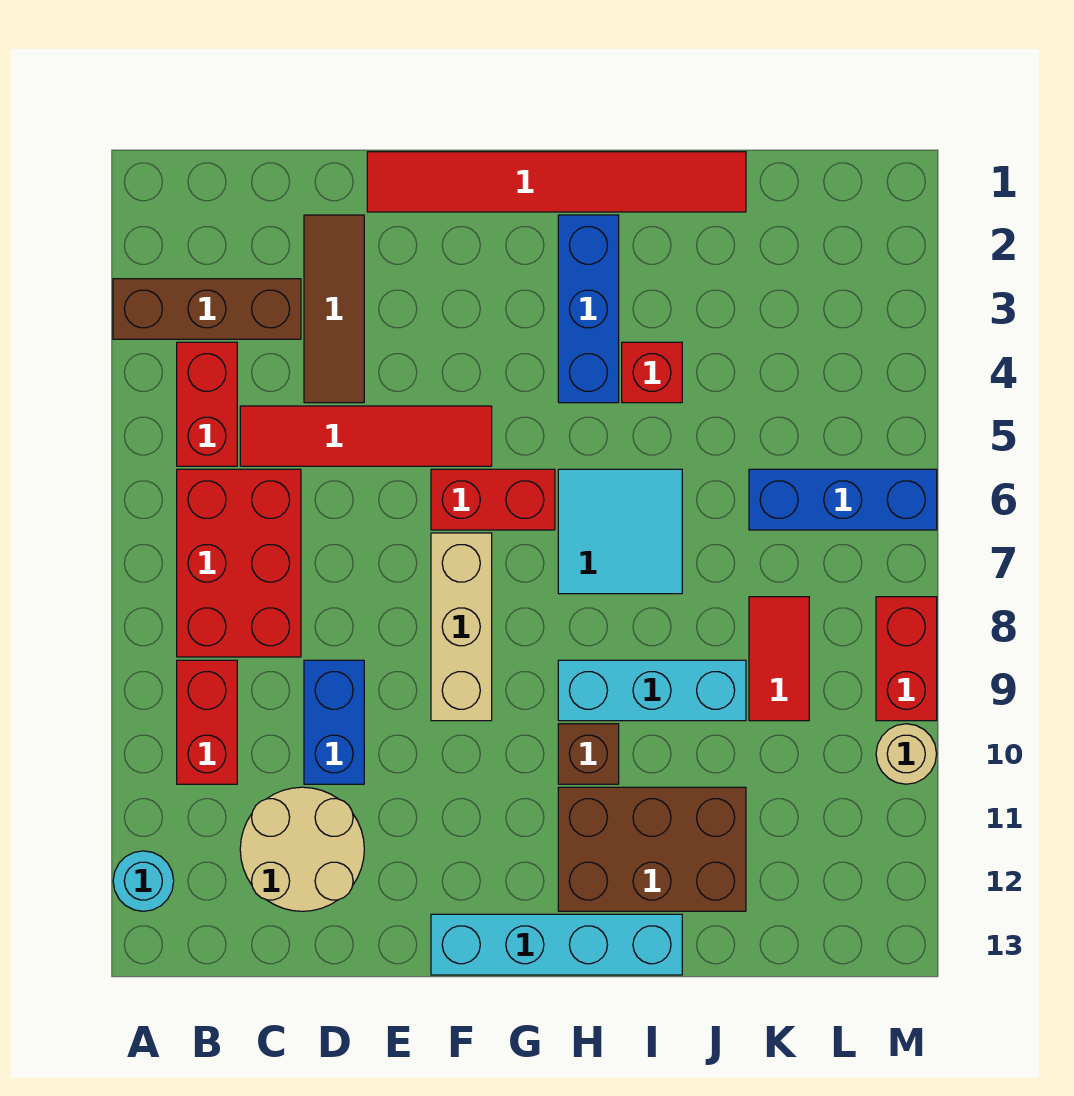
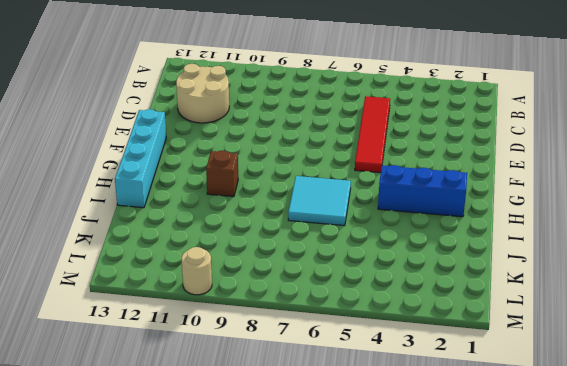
none -> brown brick A3:C3 level 1
none -> cyan round brick A12 level 1
none -> red brick B4:B5 level 1

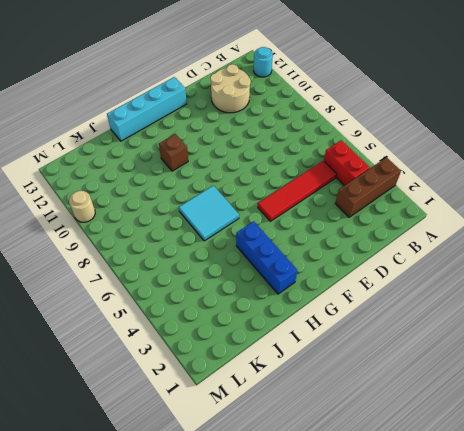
none -> red brick B6:C8 level 1
none -> red brick B9:B10 level 1
none -> brown tile D2:D4 level 1

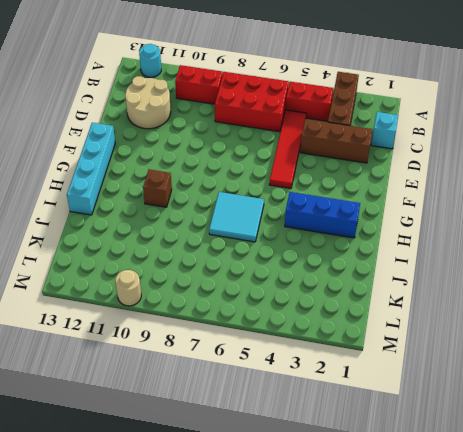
cyan brick C1 level 1 -> none
brown brick D2:D4 level 1 -> brown tile D2:D4 level 1
none -> blue brick D9:D10 level 1
none -> red tile E1:J1 level 1
none -> red brick F6:G6 level 1

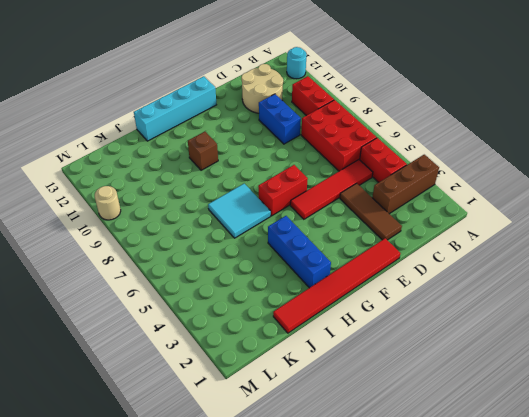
none -> tan brick F7:F9 level 1
none -> cyan brick H9:J9 level 1
none -> brown brick H11:J12 level 1

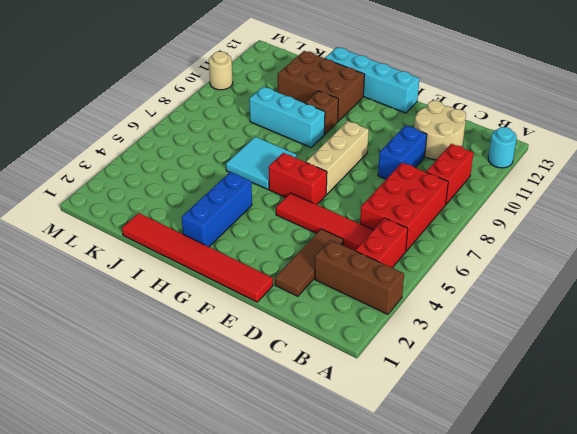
none -> red brick I4 level 1
none -> blue brick K6:M6 level 1
none -> red tile K8:K9 level 1

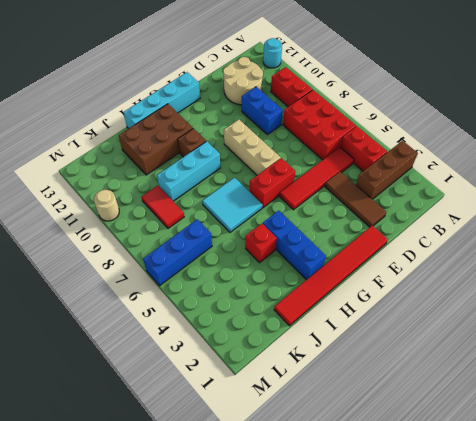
none -> red brick M8:M9 level 1

